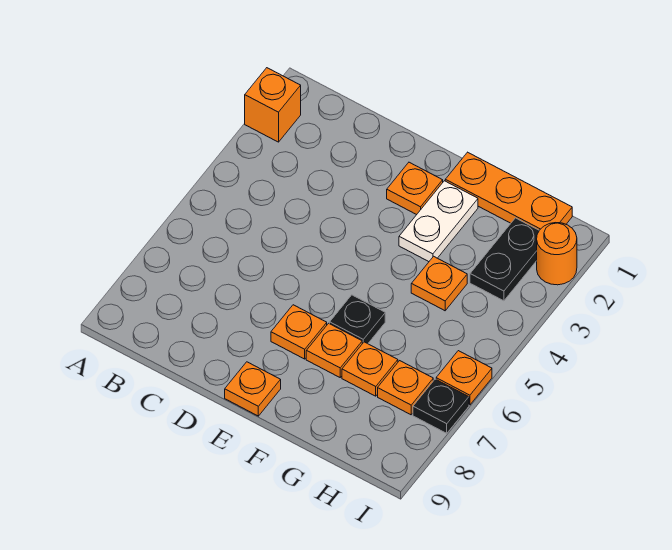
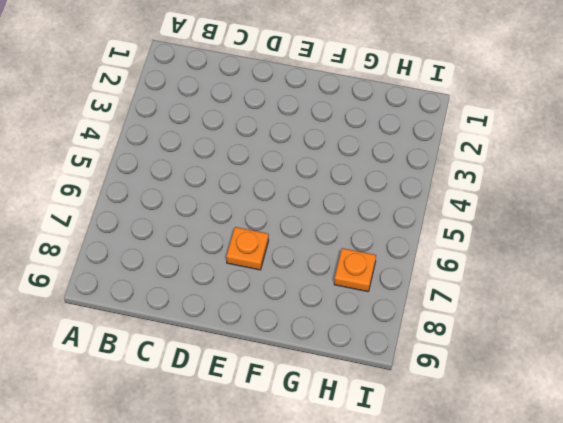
none -> orange brick A2 level 1
none -> orange plate E2 level 1
none -> orange plate E9 level 1

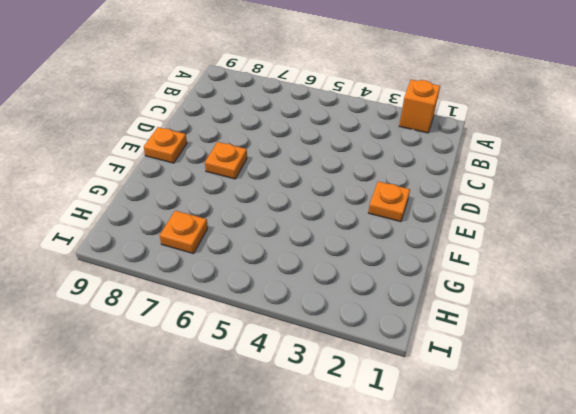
none -> orange plate F1:H1 level 1
none -> white plate F2:F3 level 1
none -> black plate F6 level 1

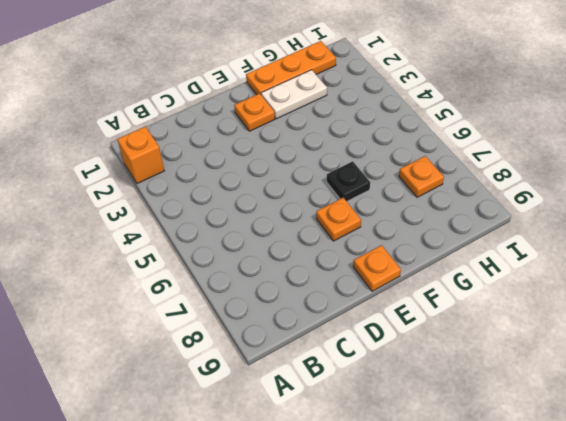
white plate F2:G2 level 1 -> white plate F2:F3 level 1
none -> orange plate F7 level 1
none -> orange plate G4 level 1
none -> orange plate G7 level 1

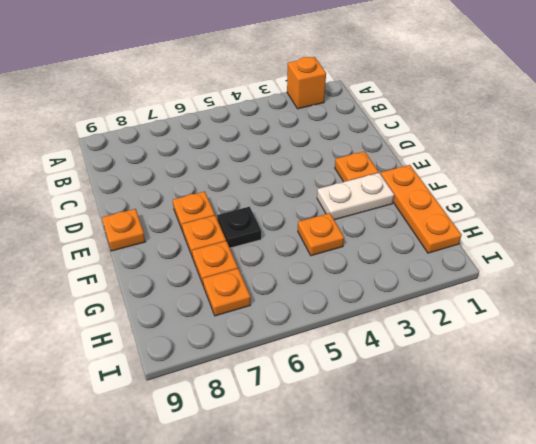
none -> black plate H2:H3 level 1
none -> orange round brick I2 level 1
none -> orange plate I6 level 1

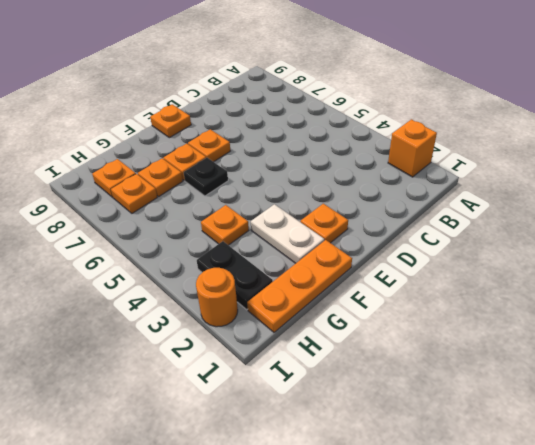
orange plate H8 level 1 -> orange plate I6 level 1
none -> black plate I7 level 1

